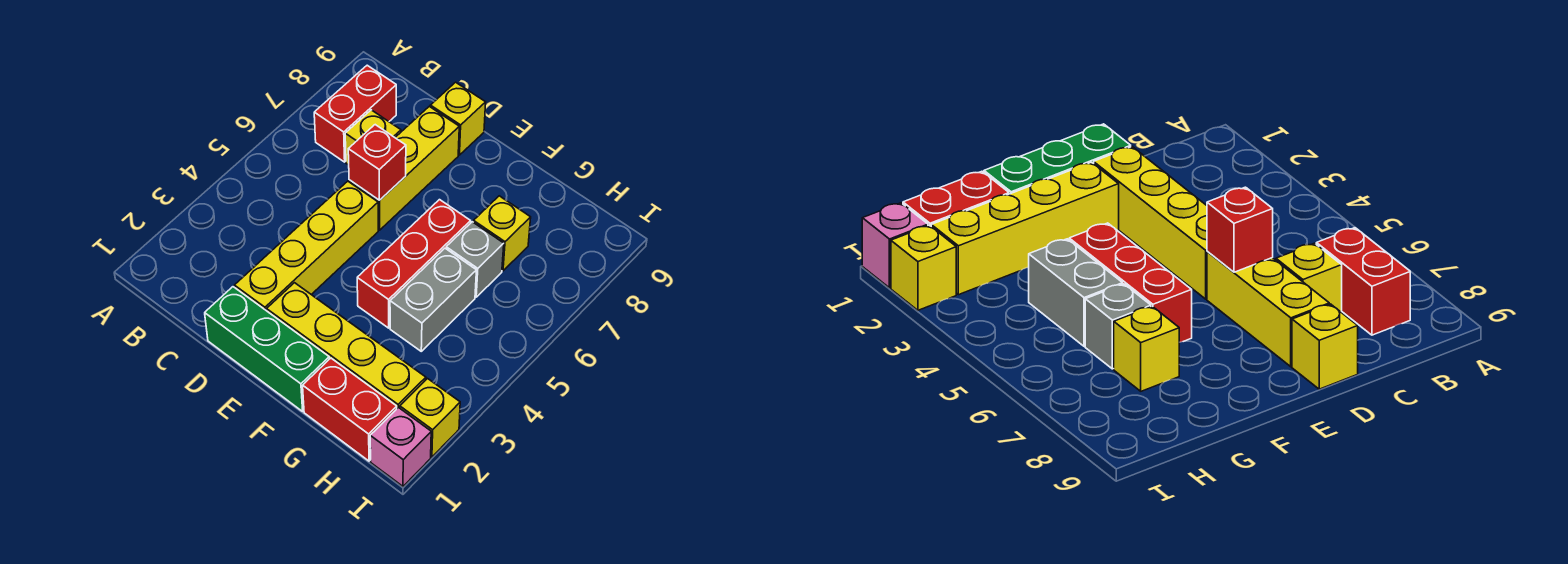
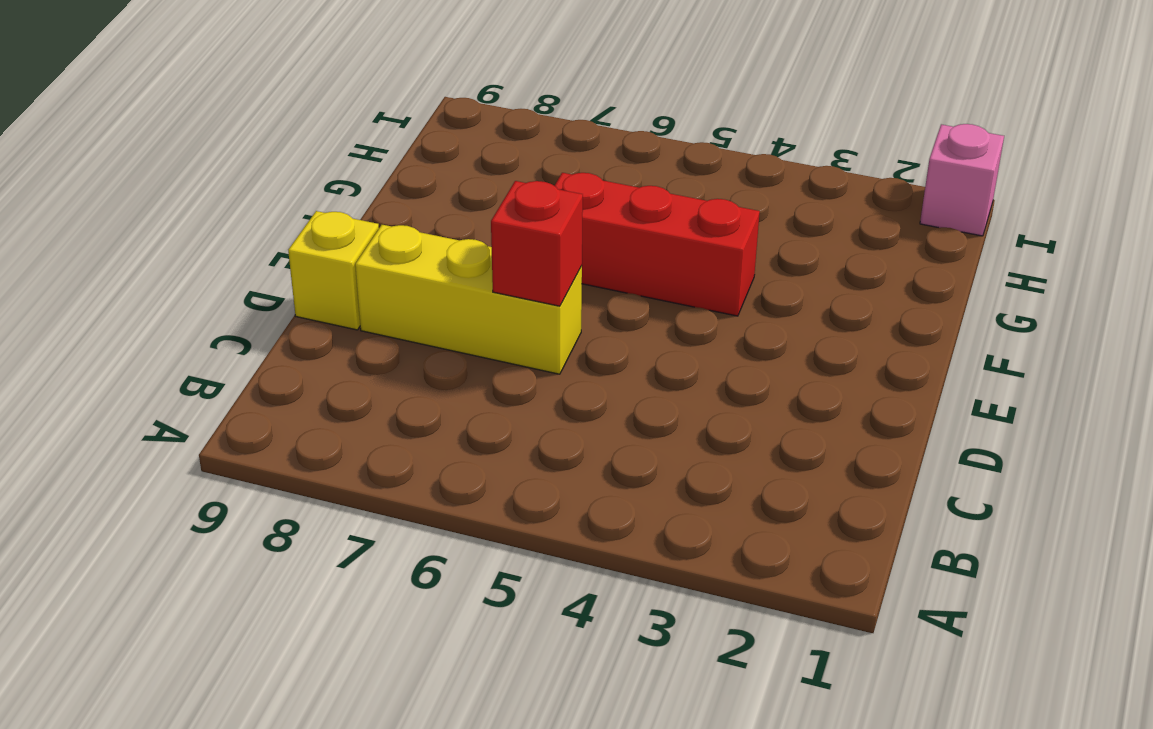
none -> red brick B7:B8 level 1
none -> yellow brick C7 level 1
none -> green brick D1:F1 level 1

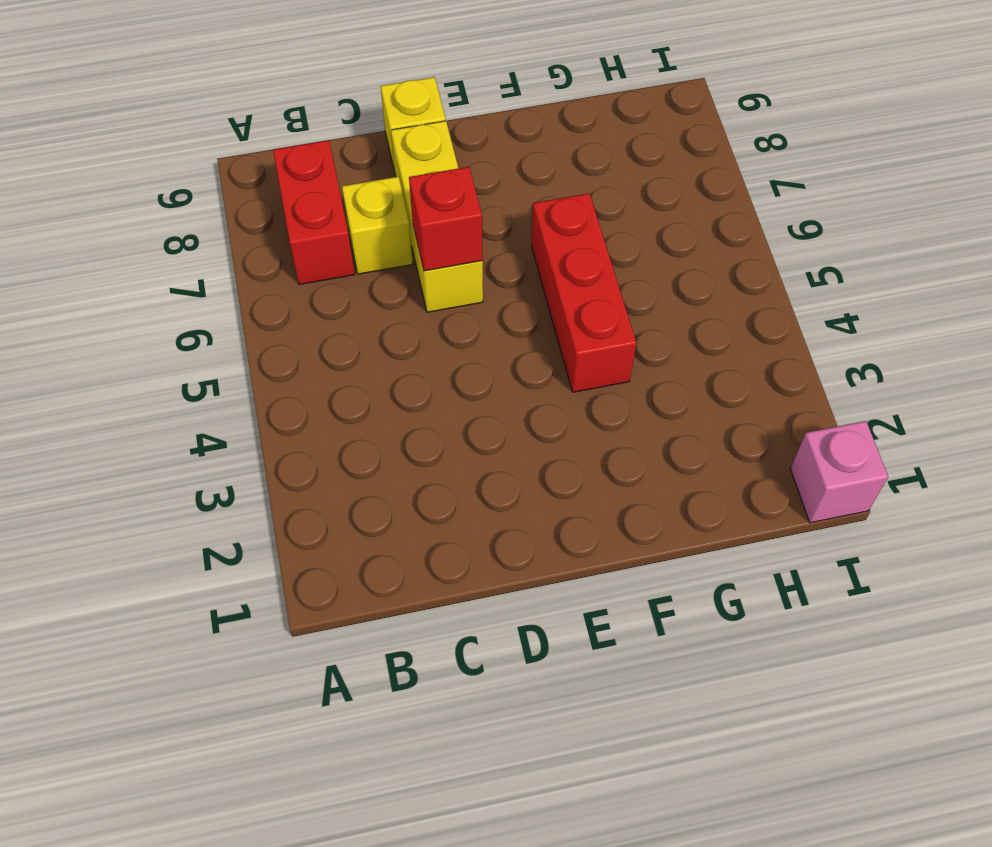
none -> green brick D1:F1 level 1
none -> yellow brick D2:D5 level 1
none -> yellow brick E2:H2 level 1

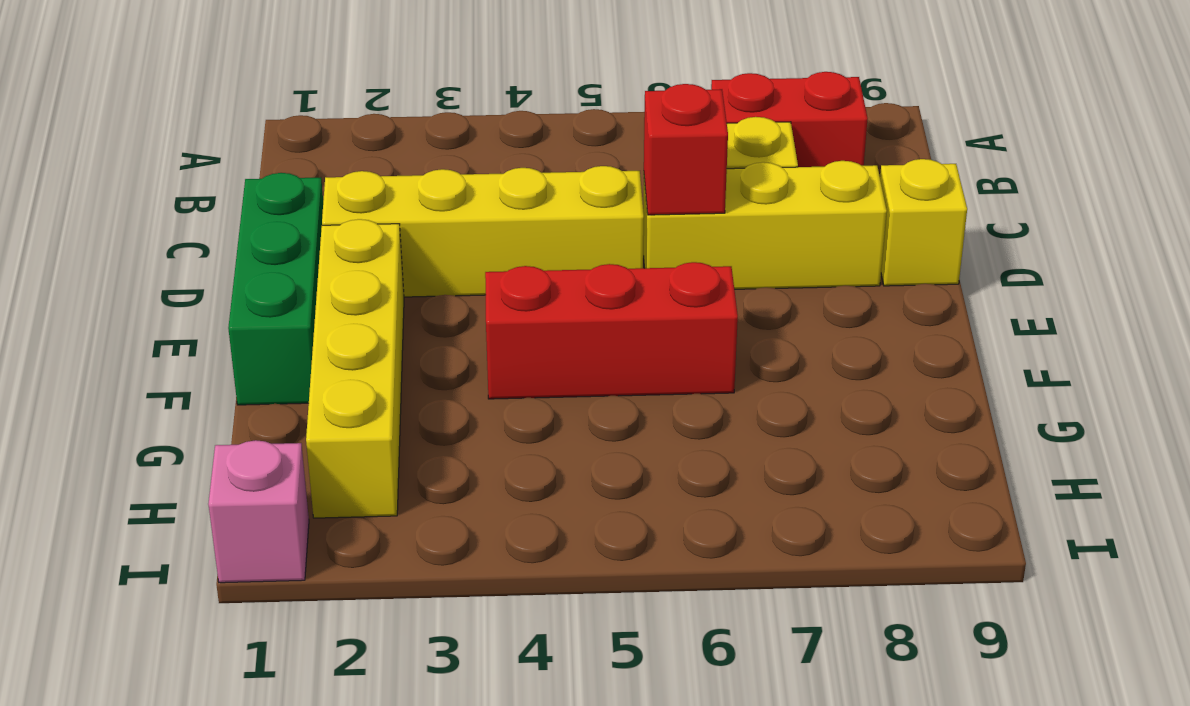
none -> red brick G1:H1 level 1
none -> grey brick G4:G5 level 1
none -> grey brick G6 level 1

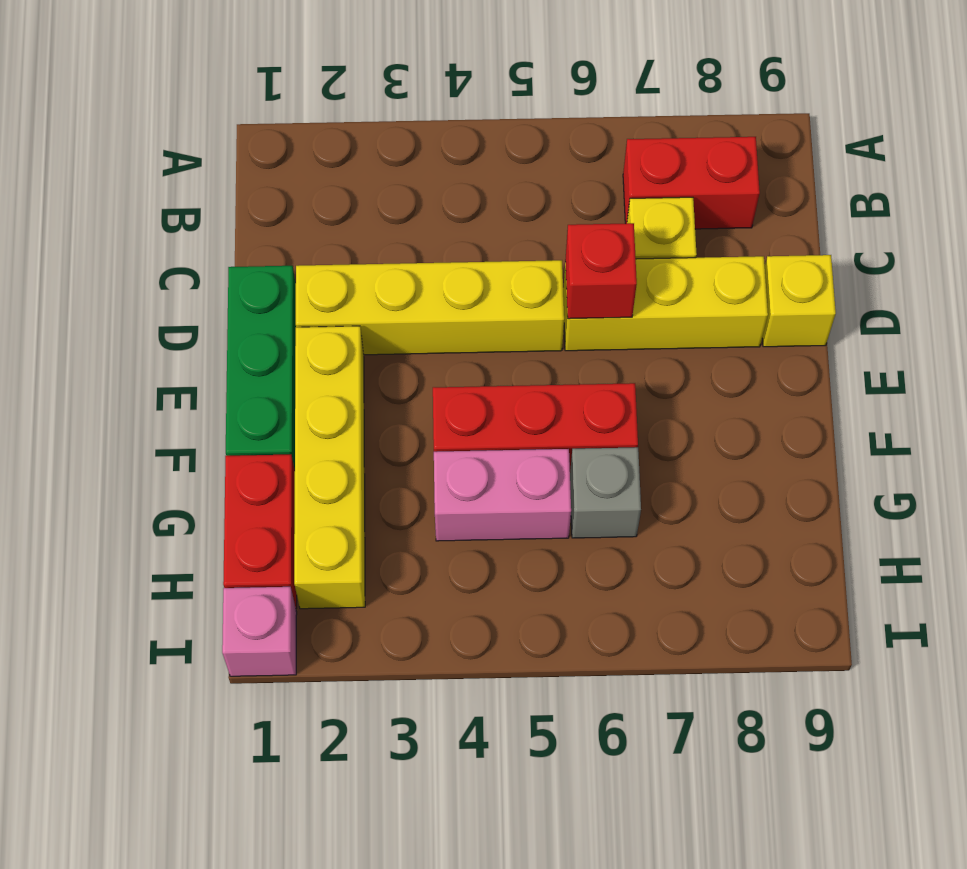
pink brick G4:G5 level 1 -> grey brick G4:G5 level 1
none -> yellow brick G7 level 1
none -> yellow brick I2 level 1

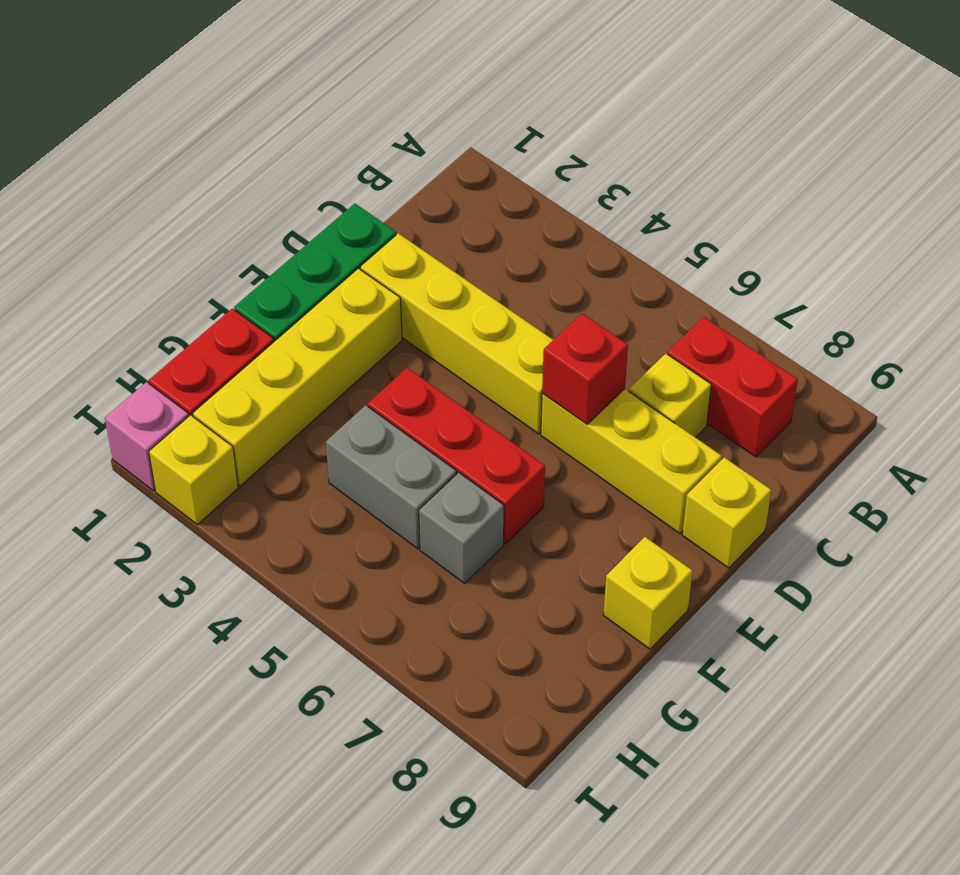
yellow brick F9 level 1 -> yellow brick G7 level 1

